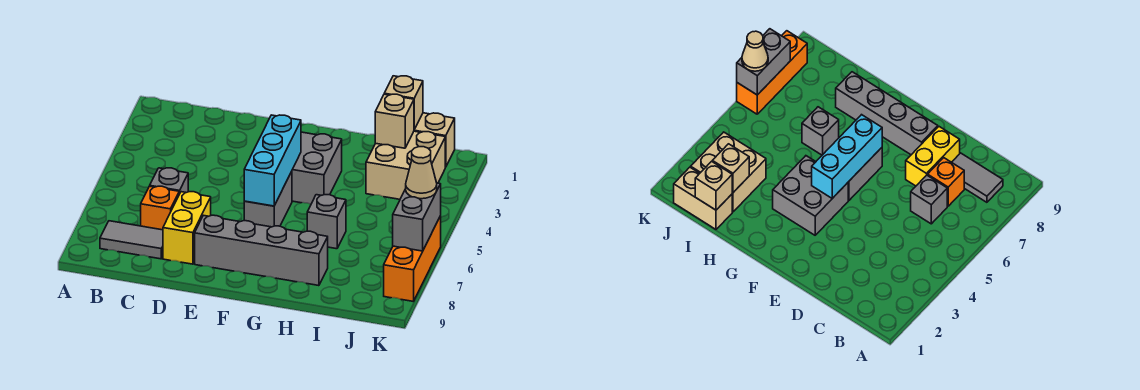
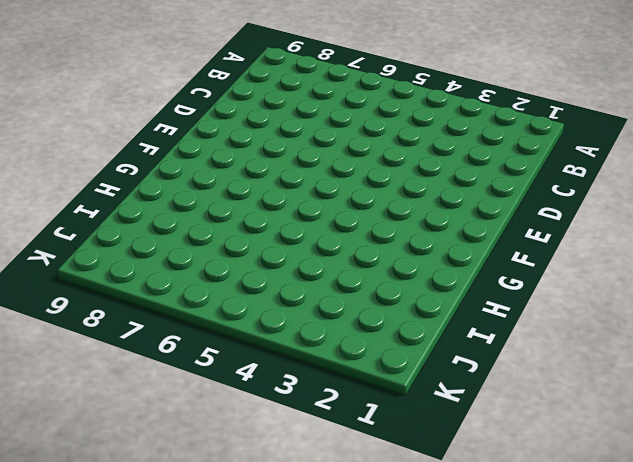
none -> grey tile B8:C8 level 1
none -> grey brick C6 level 1
none -> orange brick C7 level 1

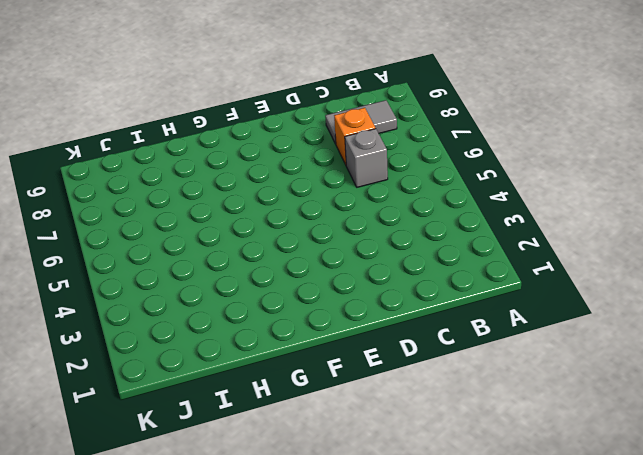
none -> yellow brick D7:D8 level 1
none -> grey brick E8:H8 level 1
none -> grey brick F3:G4 level 1

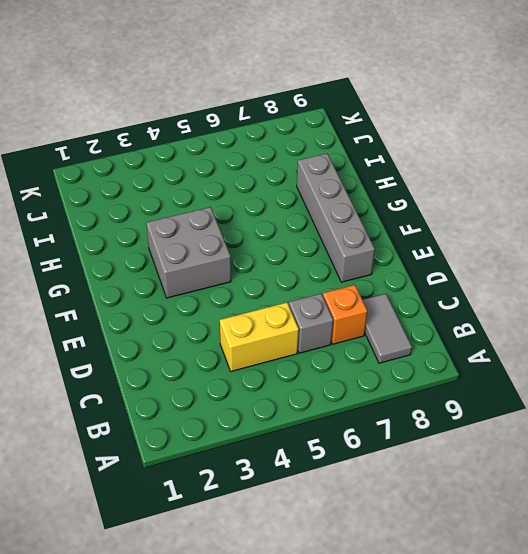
yellow brick C4:C5 level 1 -> yellow brick D7:D8 level 1
none -> grey brick F5:F6 level 1
none -> grey brick H6 level 1
none -> tan brick I1:J1 level 1

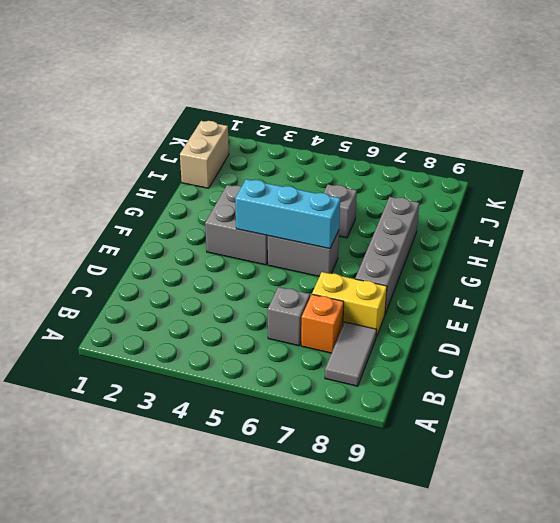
none -> tan brick I2:J3 level 1
none -> orange brick K6:K8 level 1
none -> tan brick I1 level 2

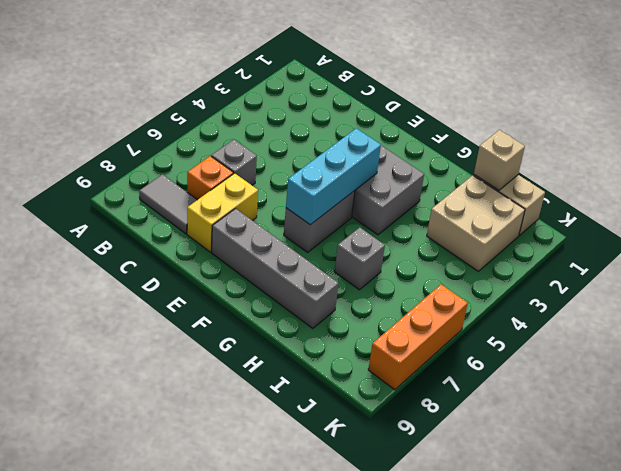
none -> tan brick I2 level 2
none -> grey brick K6:K7 level 2
none -> tan cone K6 level 3

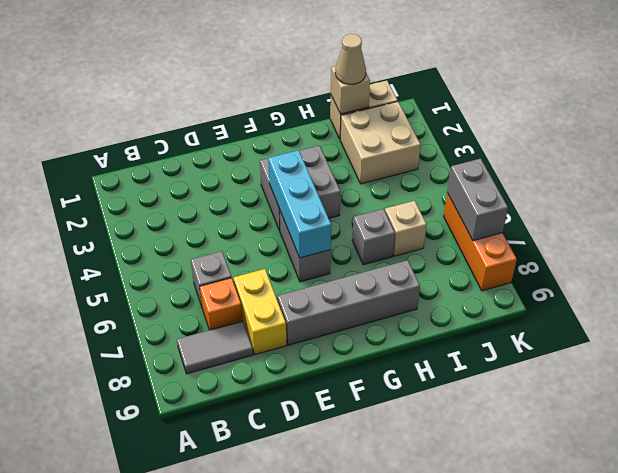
tan cone I1 level 3 -> tan cone K6 level 3
tan brick I6 level 1 -> tan brick I2 level 2

